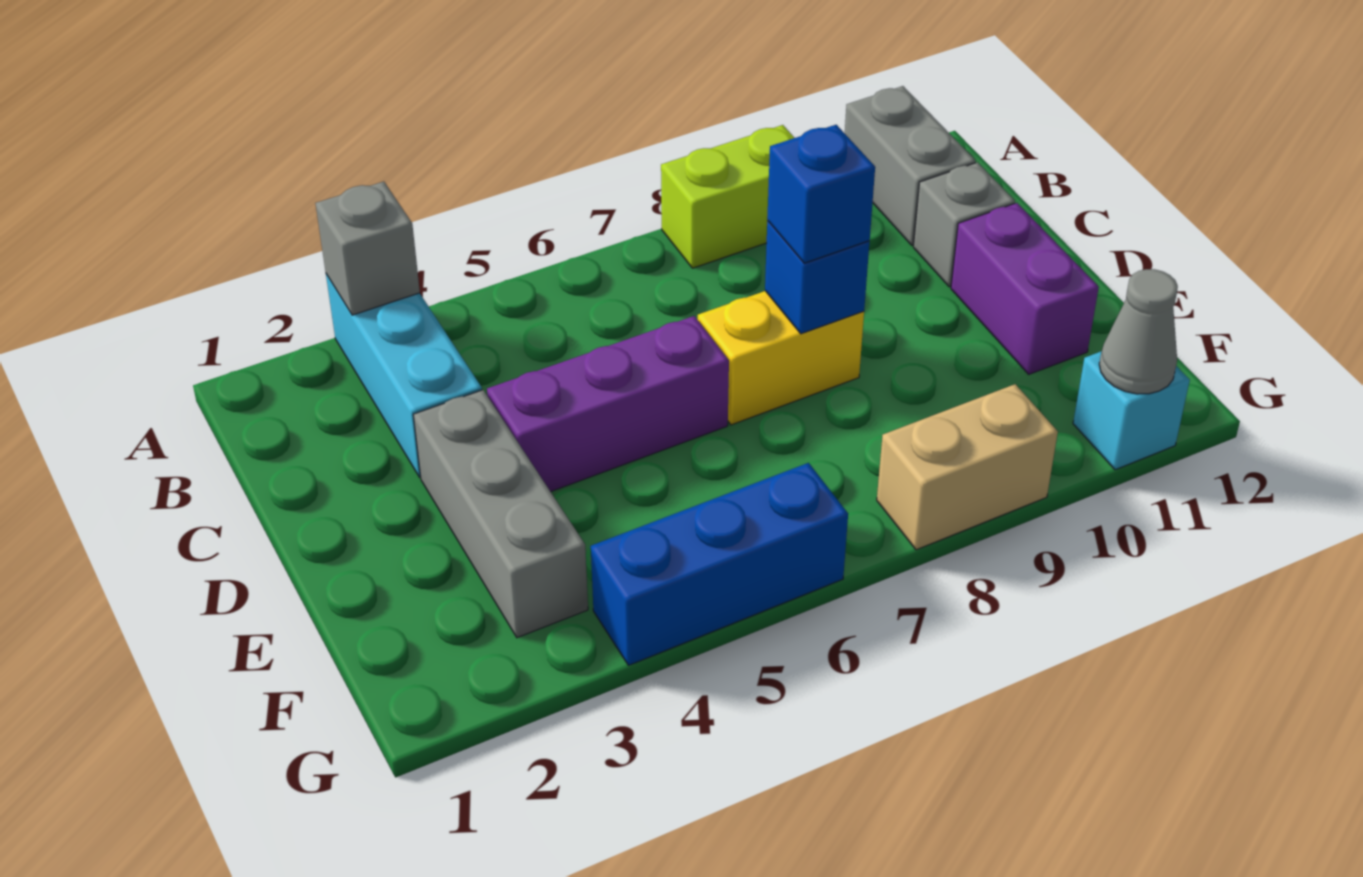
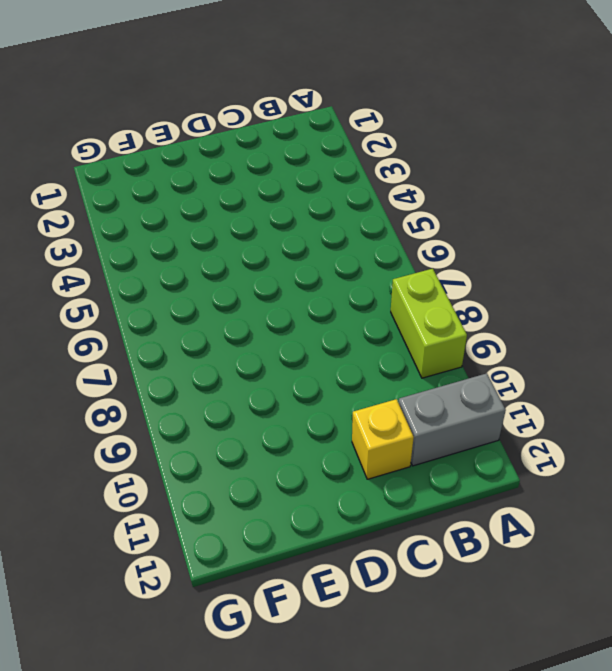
yellow brick C11 level 1 -> grey brick C11 level 1
none -> cyan brick A3:C3 level 1
none -> grey brick D3:F3 level 1
none -> purple brick D4:D6 level 1

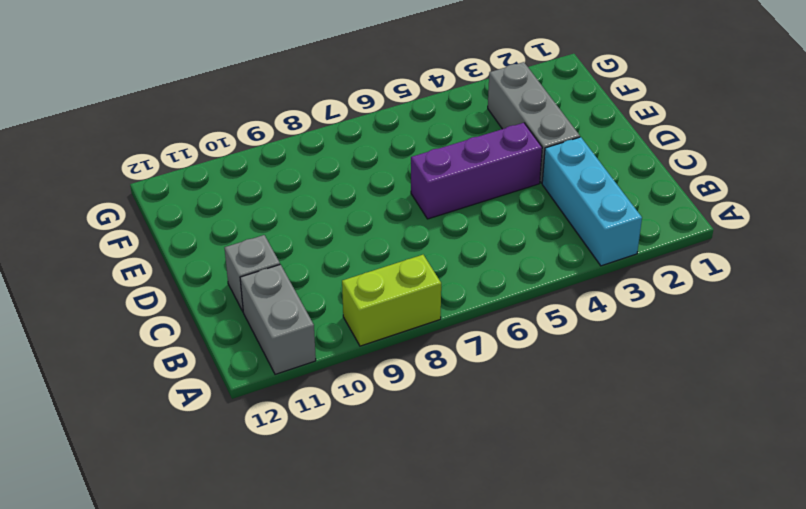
none -> yellow brick D7:D8 level 1
none -> purple brick D11:E11 level 1
none -> blue brick G4:G6 level 1

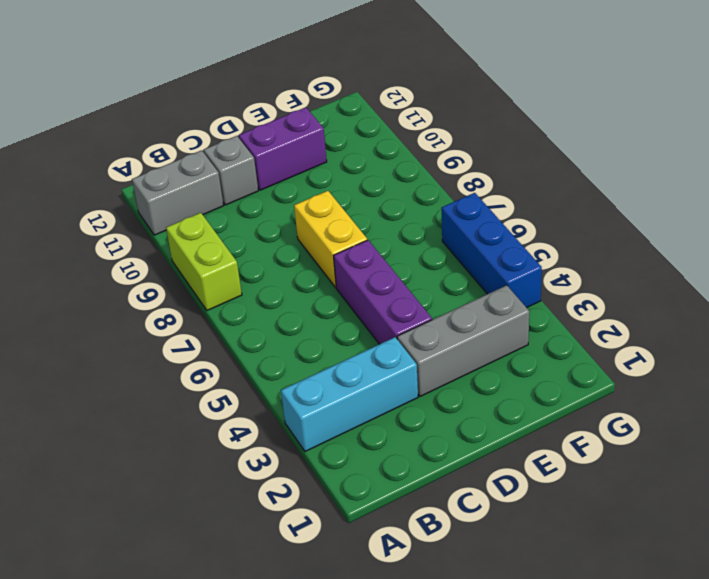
none -> tan brick G8:G9 level 1
none -> cyan brick G11 level 1
none -> grey brick A3 level 2

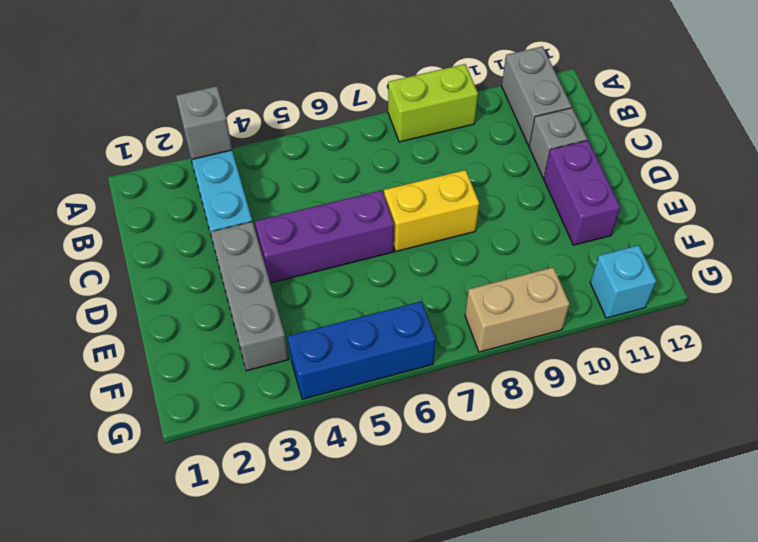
none -> blue brick D8 level 2
none -> grey cone G11 level 2
none -> blue brick D8 level 3

